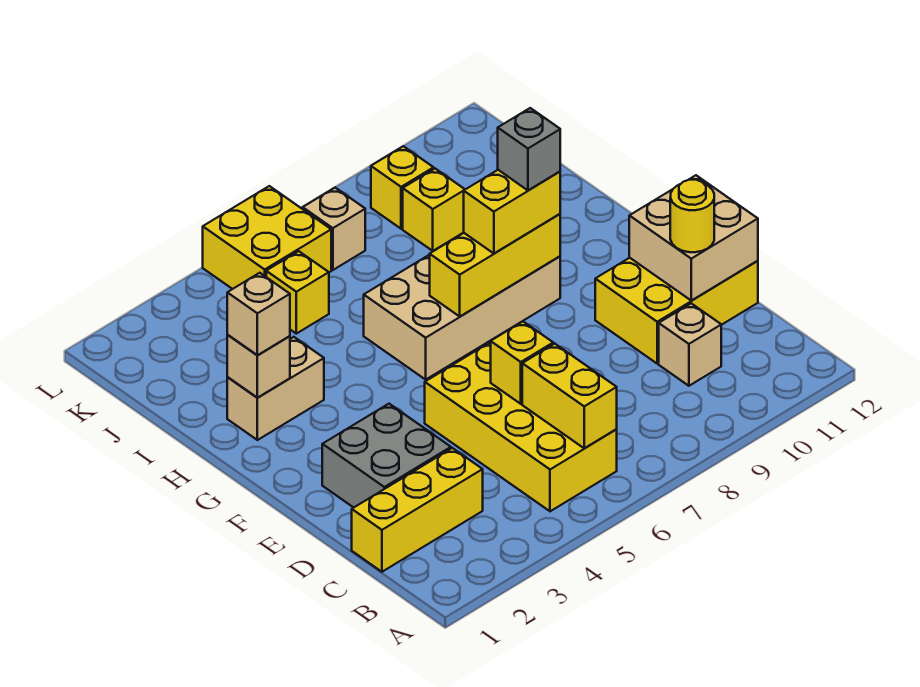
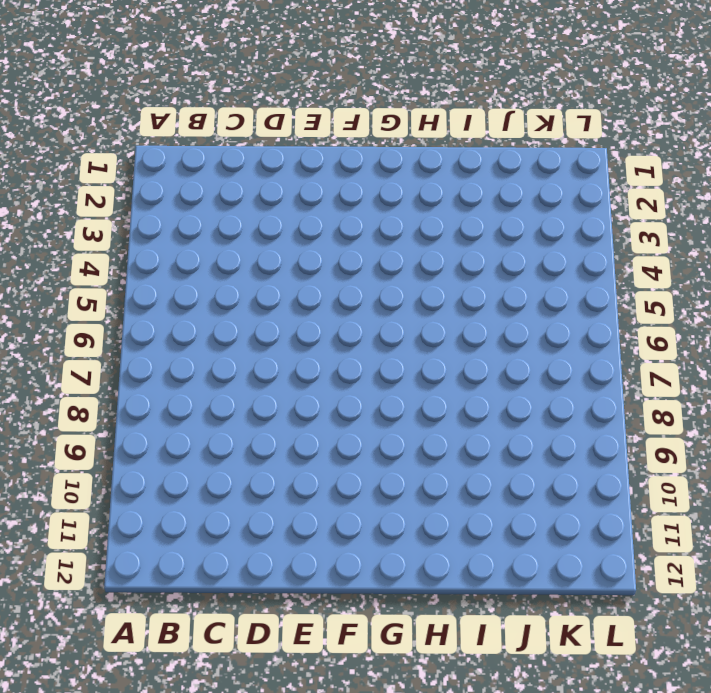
none -> yellow brick B5:E6 level 1
none -> yellow brick C1:C3 level 1
none -> tan brick C10 level 1

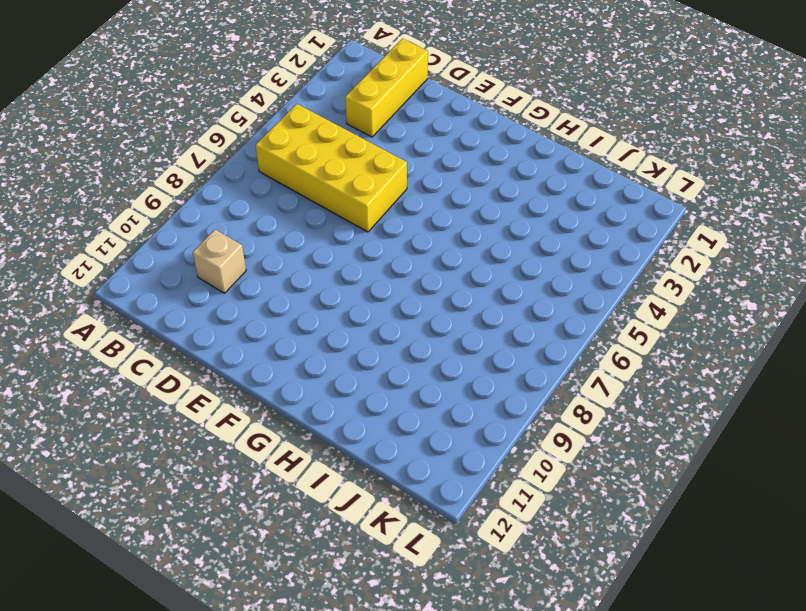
none -> grey brick D2:E3 level 1
none -> yellow brick D10:E12 level 1
none -> tan brick G6:H9 level 1

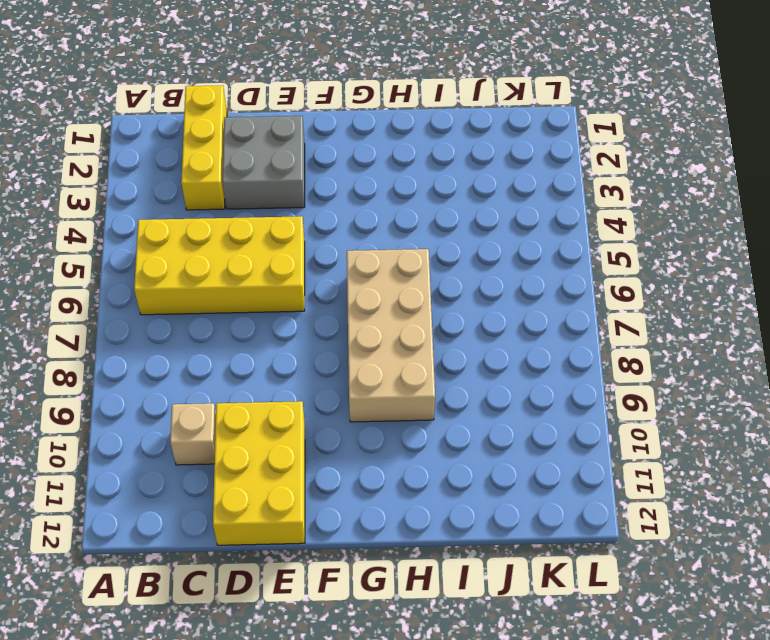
none -> tan brick H2:H3 level 1
none -> yellow brick J5 level 1
none -> yellow brick J9 level 1

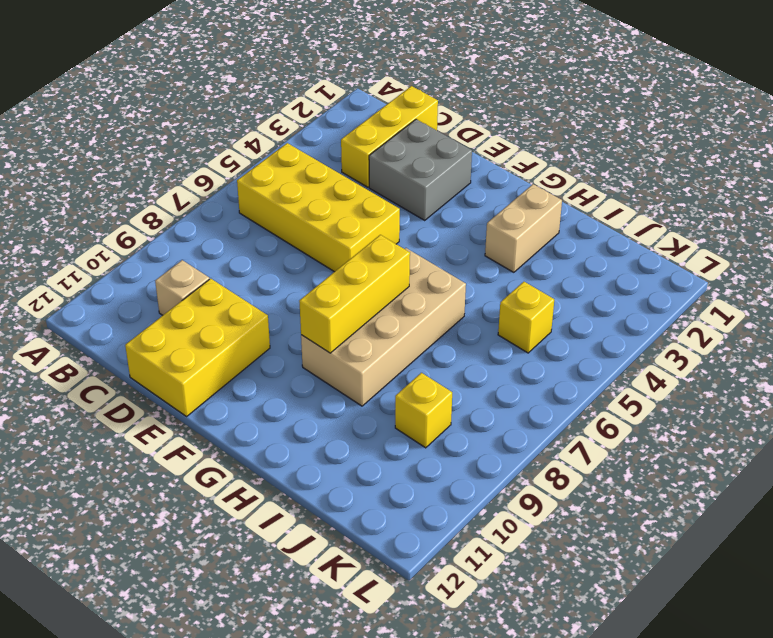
none -> yellow brick K5:L6 level 1
none -> tan brick K7 level 1
none -> yellow brick K9 level 1

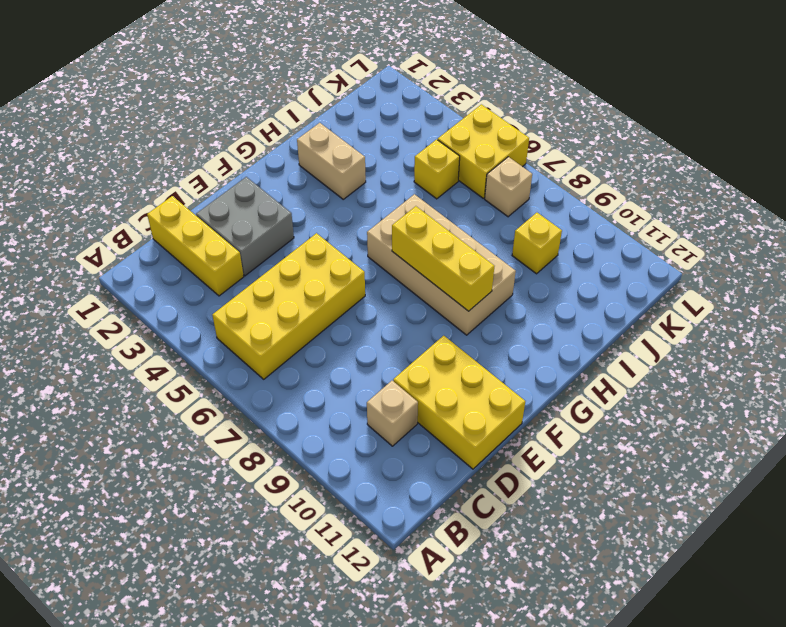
none -> yellow brick K9 level 1
none -> yellow brick B6:C6 level 2
none -> yellow brick D6 level 2

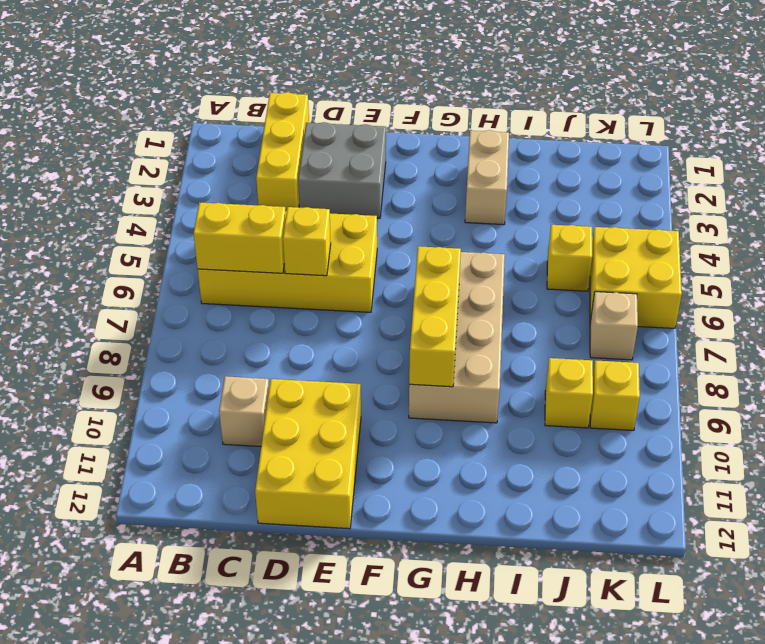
none -> tan brick D11:E12 level 2
none -> tan brick H2 level 2
none -> yellow round brick D11 level 3

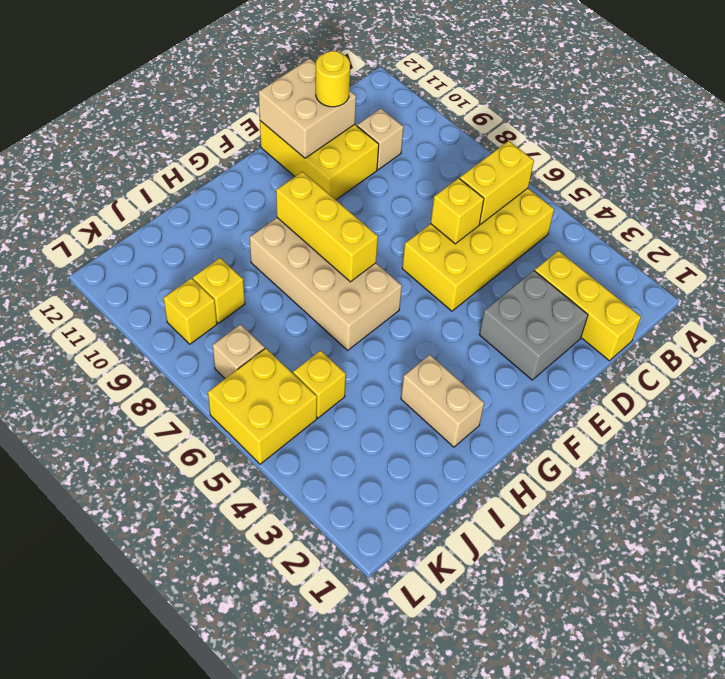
none -> tan brick H2 level 2
none -> yellow brick G8:G9 level 3
none -> tan brick H2 level 3

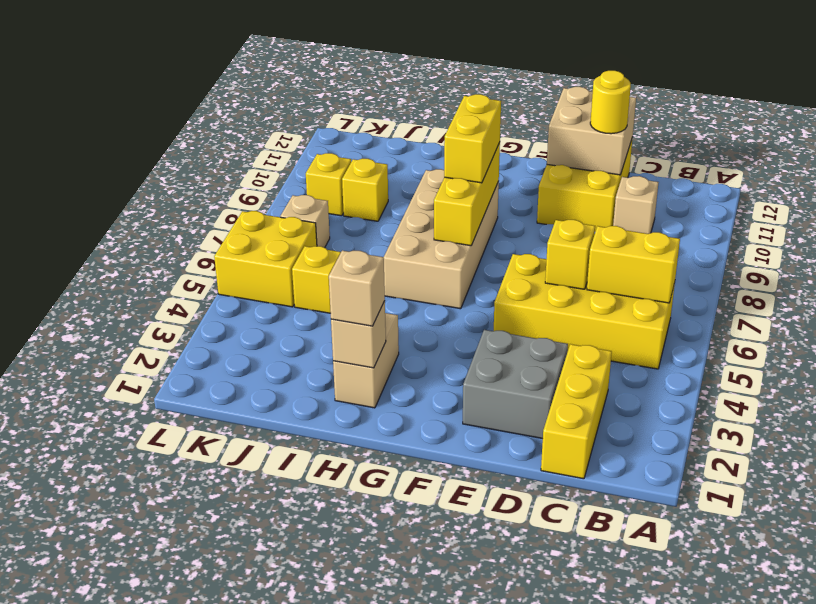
none -> grey brick G9 level 4

